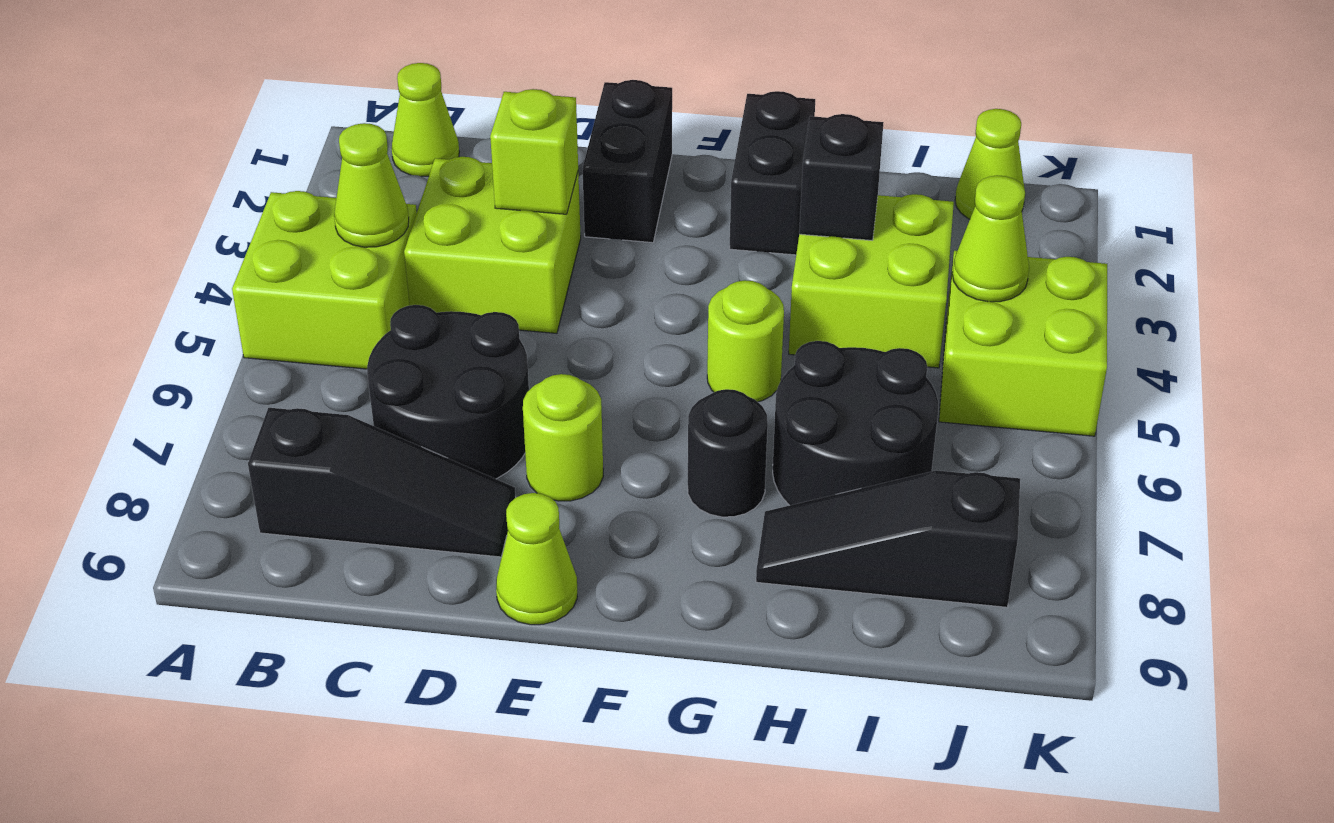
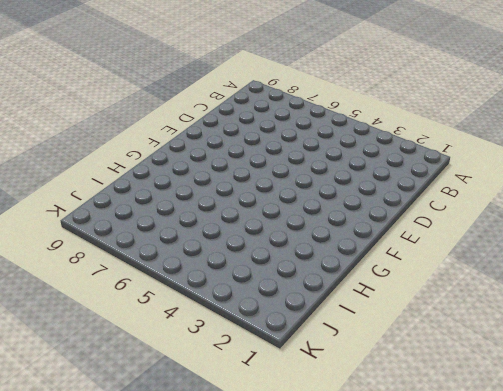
none -> lime brick A4:B5 level 1
none -> lime cone B1 level 1
none -> black slope B8:D8 level 1 top B

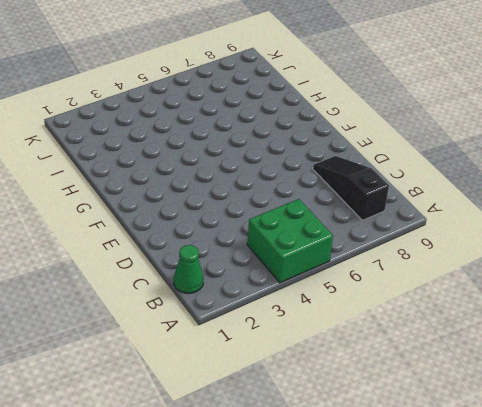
green brick A4:B5 level 1 -> lime brick A4:B5 level 1
green cone B1 level 1 -> lime cone B1 level 1
none -> lime brick C3:D4 level 1
none -> black round brick C6:D7 level 1
none -> black brick E1:E2 level 1

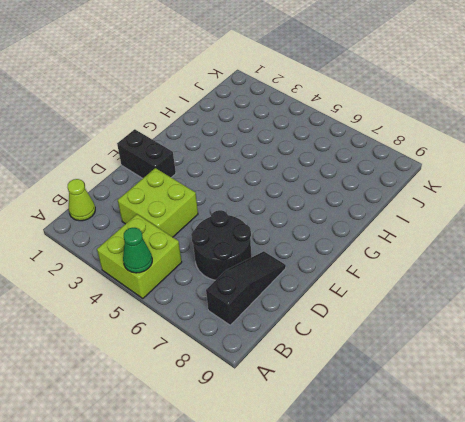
green cone A5 level 2 -> none
none -> lime round brick E7 level 1
none -> lime cone E9 level 1
none -> black brick G1:G2 level 1

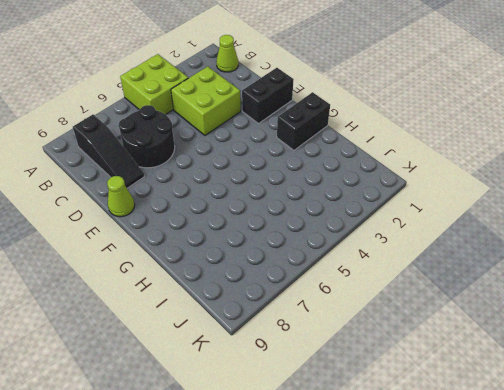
none -> lime round brick E7 level 1
none -> lime round brick G5 level 1
none -> black round brick G7 level 1

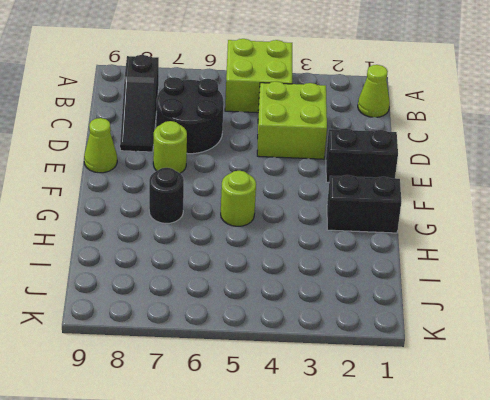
none -> lime brick H3:I4 level 1
none -> black round brick H6:I7 level 1
none -> black slope H8:J8 level 1 top J

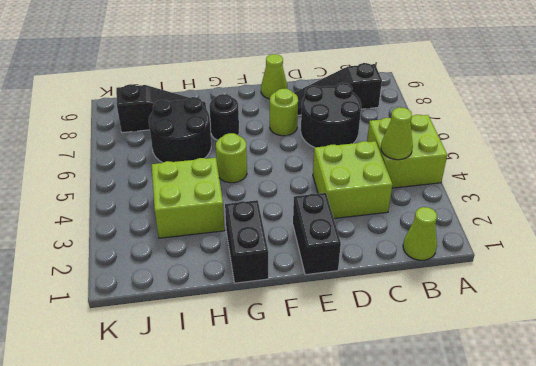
none -> lime cone J1 level 1
none -> lime brick J4:K5 level 1
none -> lime brick D3 level 2

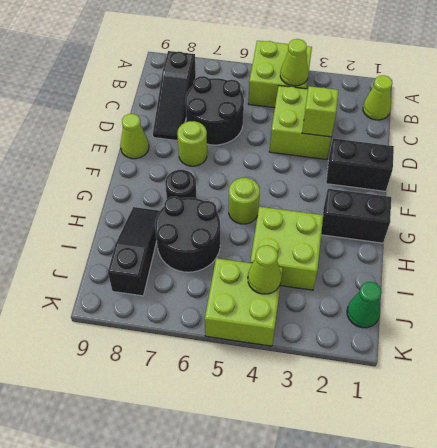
green cone J1 level 1 -> lime cone J1 level 1
none -> black brick H3 level 2

